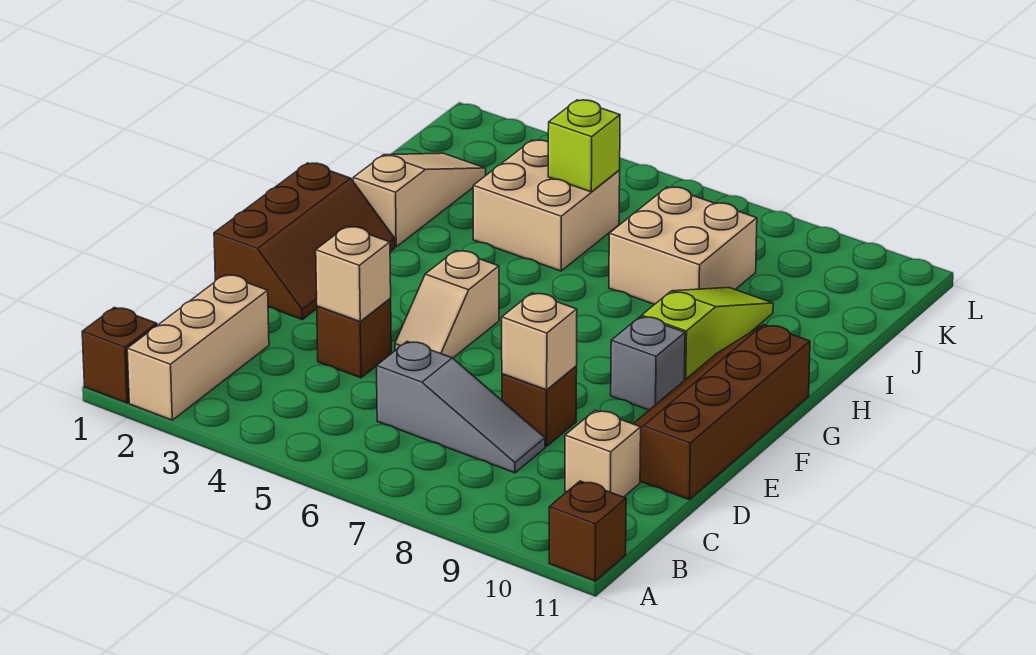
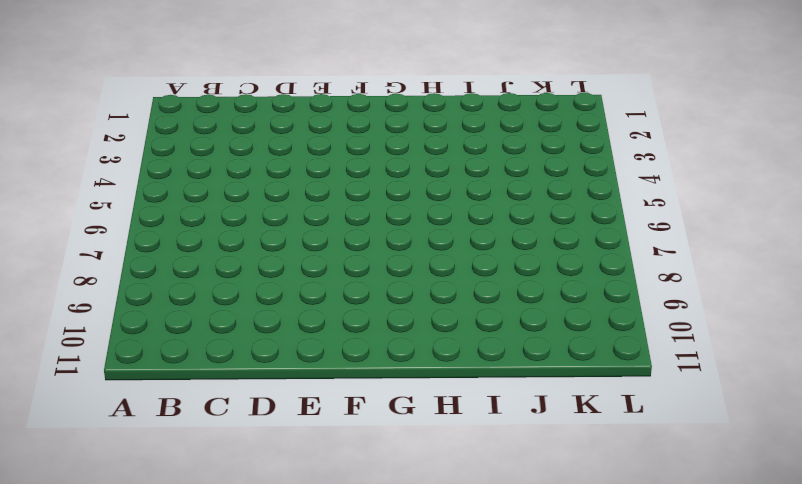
none -> brown brick A1 level 1
none -> tan brick A2:C2 level 1
none -> brown brick A11 level 1

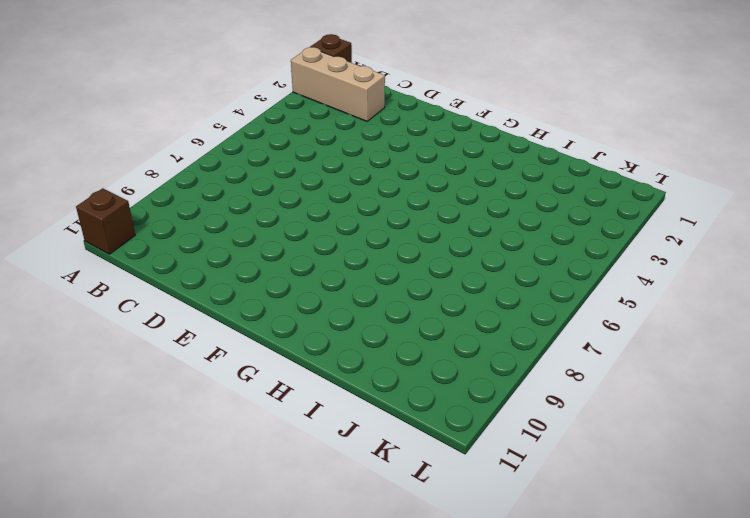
none -> grey slope C6:C8 level 1 top 6
none -> tan brick C10 level 1
none -> brown brick D4 level 1

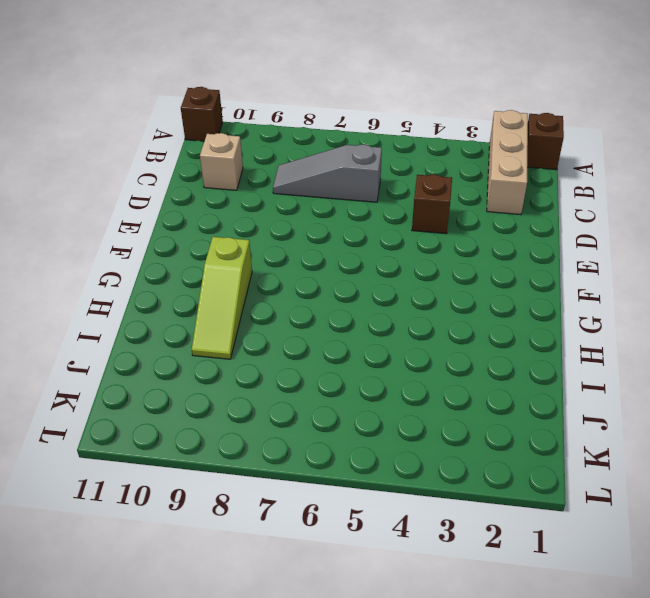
none -> brown brick D8 level 1
none -> brown slope D10:G11 level 1 top 11
none -> brown slope E1:G2 level 1 top 1

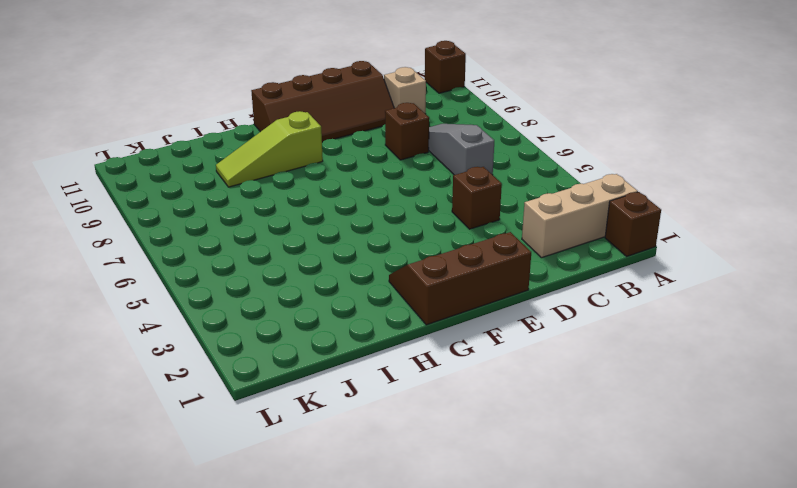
none -> tan slope E5:F5 level 1 top F
none -> grey brick F9 level 1
none -> tan slope H2:J2 level 1 top H

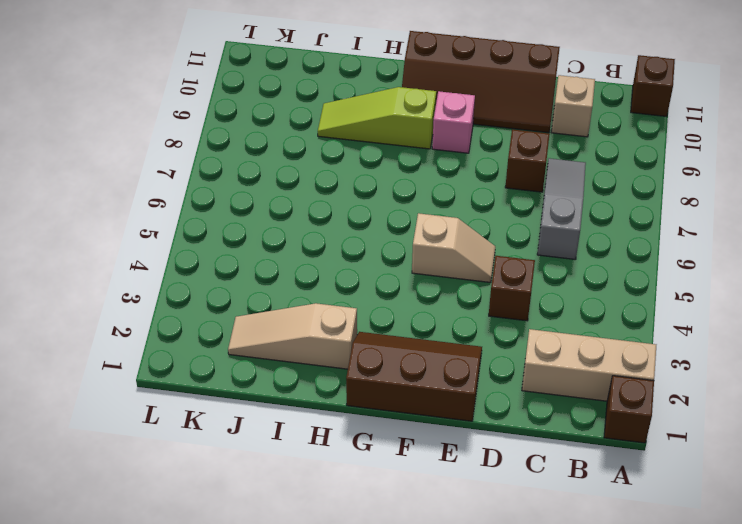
pink brick F9 level 1 -> grey brick F9 level 1
none -> tan brick I4:J5 level 1
none -> tan brick I7:J8 level 1
none -> tan brick D4 level 2

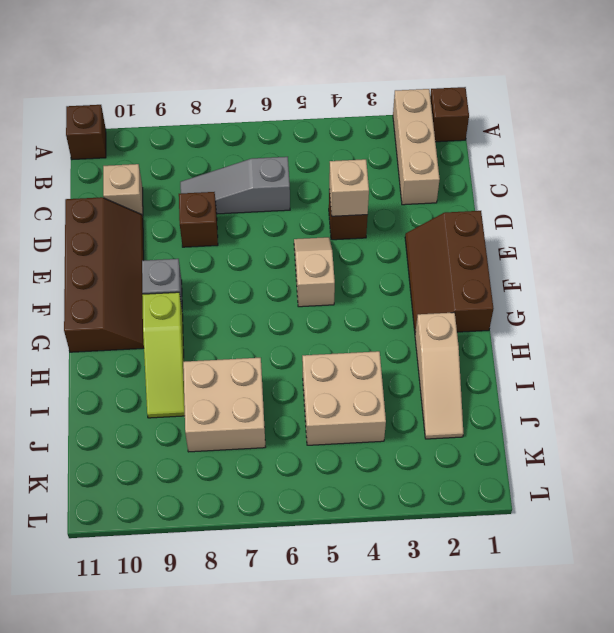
none -> tan brick D8 level 2
none -> lime brick J5 level 2

